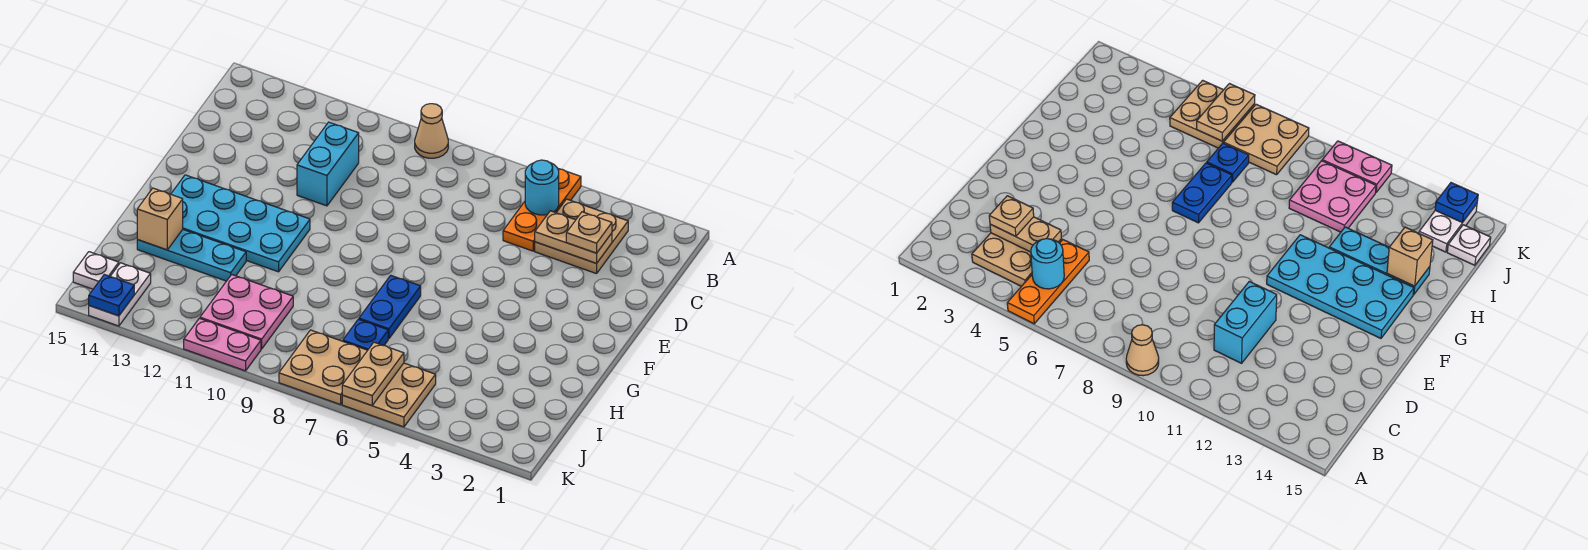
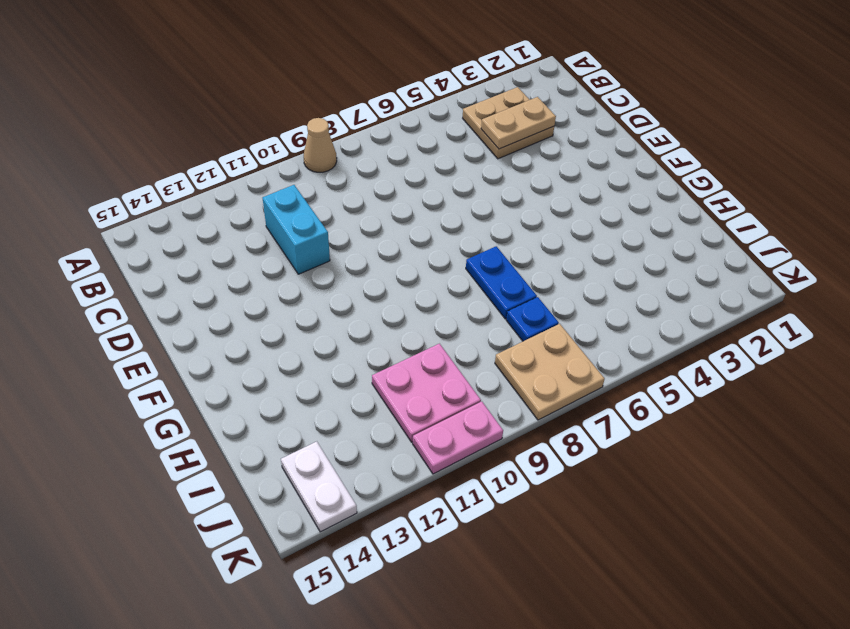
none -> orange plate A5:C5 level 1
none -> cyan plate F11:G14 level 1
none -> cyan plate H12:H14 level 1

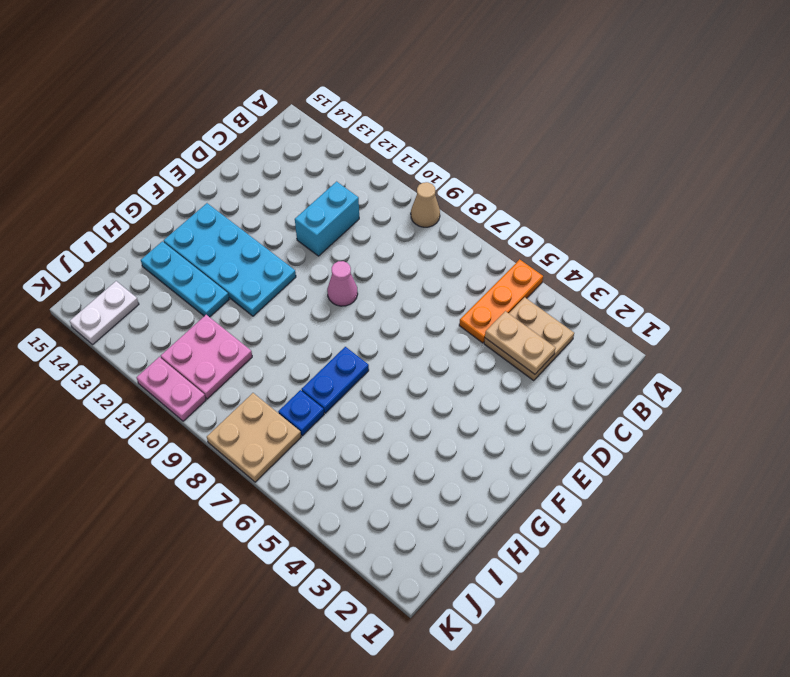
pink cone E9 level 1 -> none
none -> tan plate J5:K6 level 1
none -> white plate J15 level 1
none -> cyan round brick B5 level 2

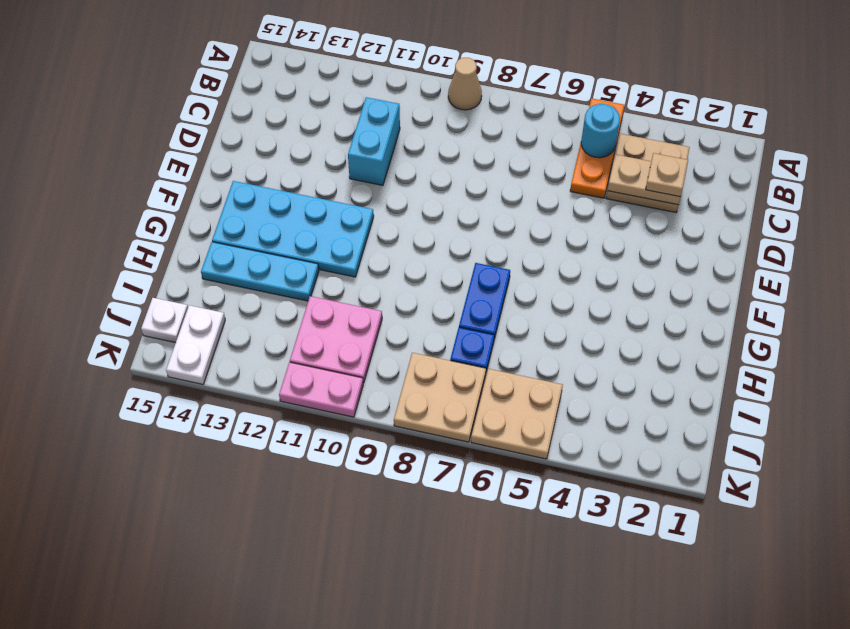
none -> tan brick H14 level 2
none -> tan plate J6:K6 level 2
none -> blue plate K14 level 2

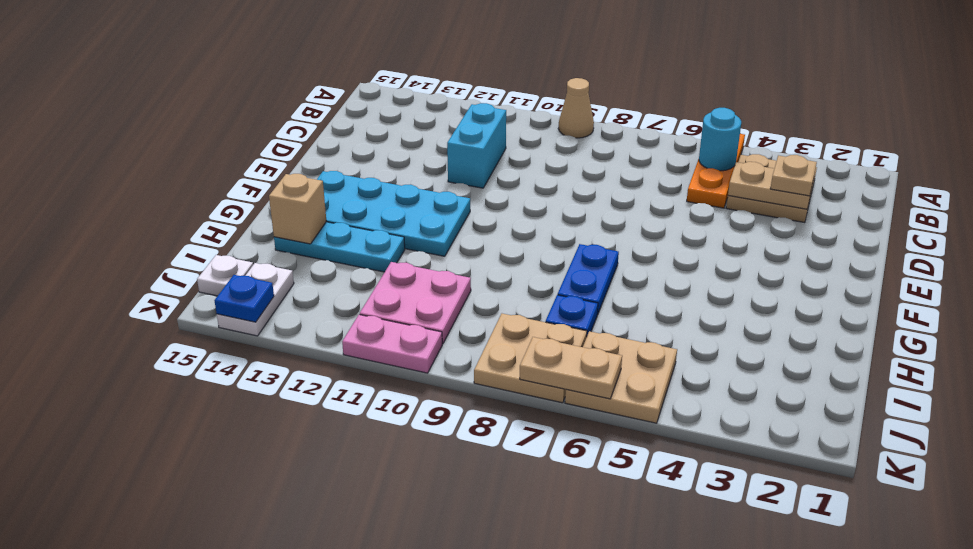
tan plate K6:K7 level 2 -> tan plate J6:K6 level 2

